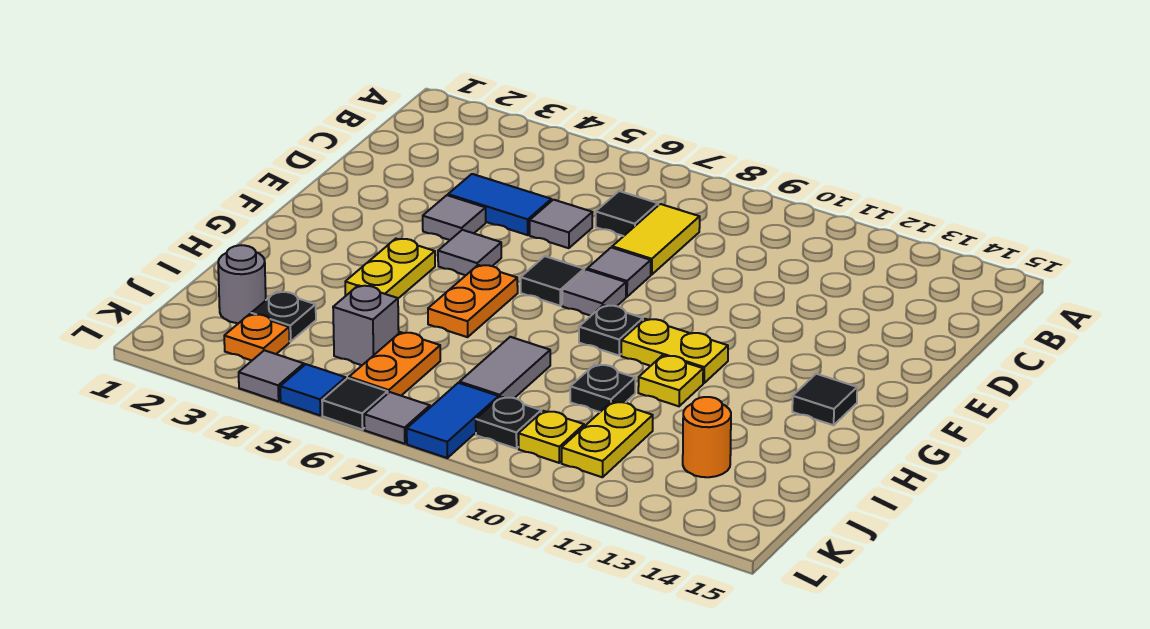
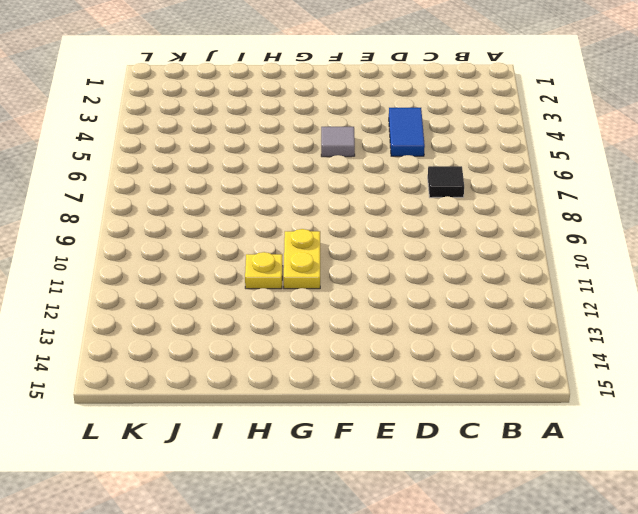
none -> yellow tile C8:D8 level 1
none -> grey tile D6 level 1
none -> grey tile E4 level 1
none -> grey tile E8 level 1

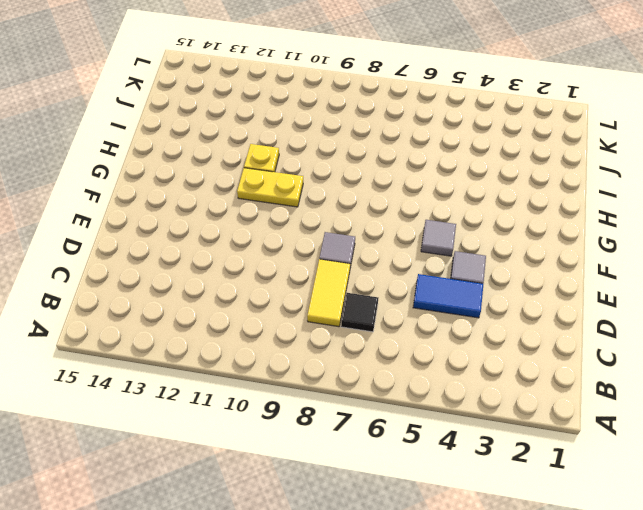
none -> grey tile D6 level 1
none -> black tile F7 level 1
none -> grey tile F8 level 1
none -> yellow plate G4:H4 level 1

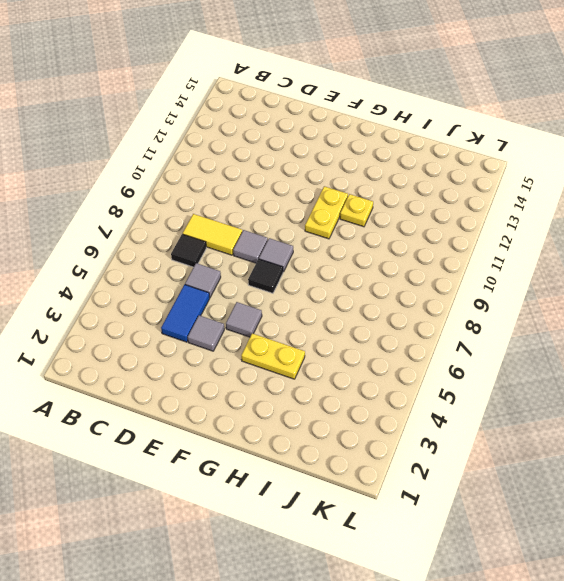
none -> orange plate G6:H6 level 1
none -> black plate G9 level 1
none -> black tile G14 level 1
none -> grey tile I8:J8 level 1

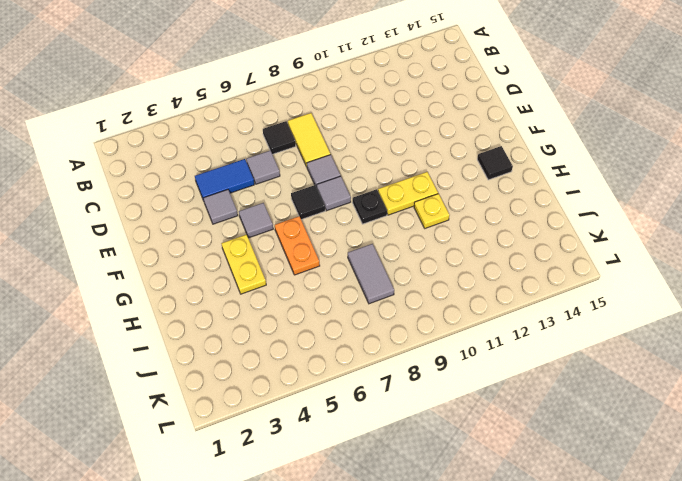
none -> black plate I10 level 1
none -> grey round brick J2 level 1
none -> black plate J3 level 1
none -> grey brick J5 level 1

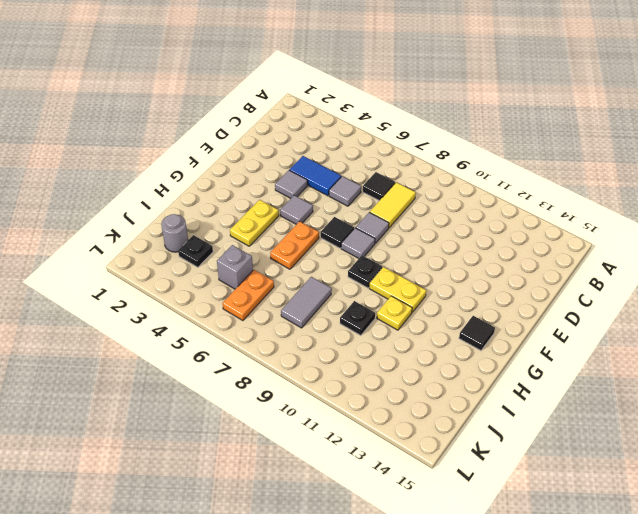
none -> yellow plate J11:K11 level 1
none -> orange round brick J13 level 1
none -> orange plate K3 level 1
none -> blue tile K8:L8 level 1

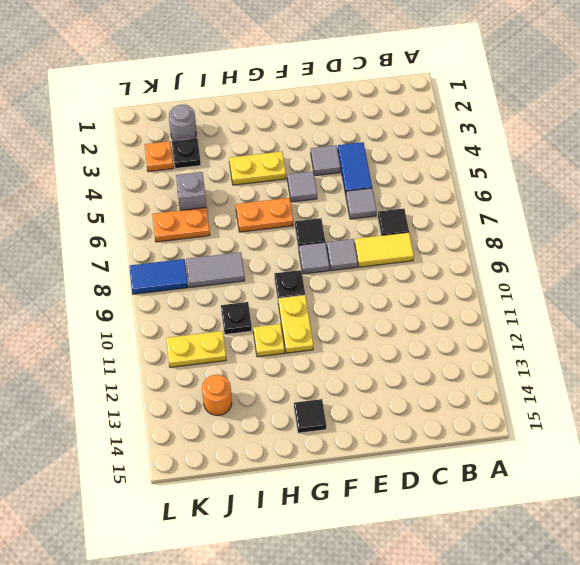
none -> black plate K9 level 1
none -> yellow plate K10 level 1
none -> grey tile L4 level 1
none -> blue tile L5 level 1

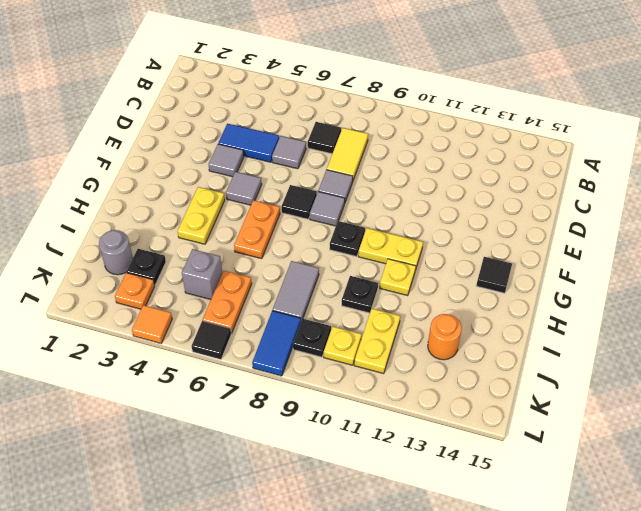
orange tile L4 level 1 -> grey tile L4 level 1
none -> blue tile L5 level 1
none -> grey tile L7 level 1

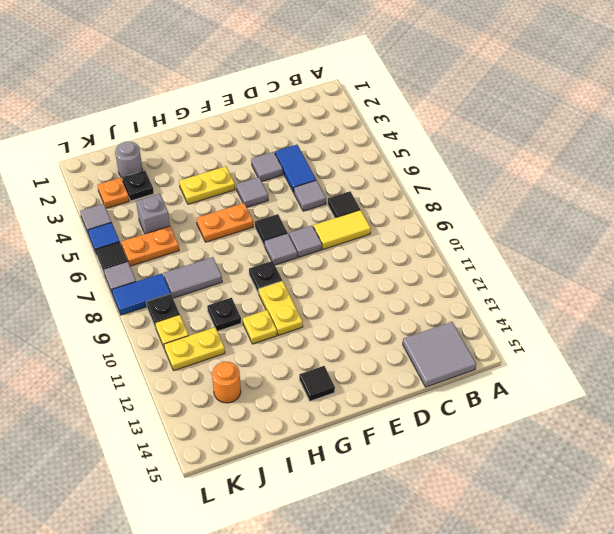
grey tile B14:C15 level 1 -> none

